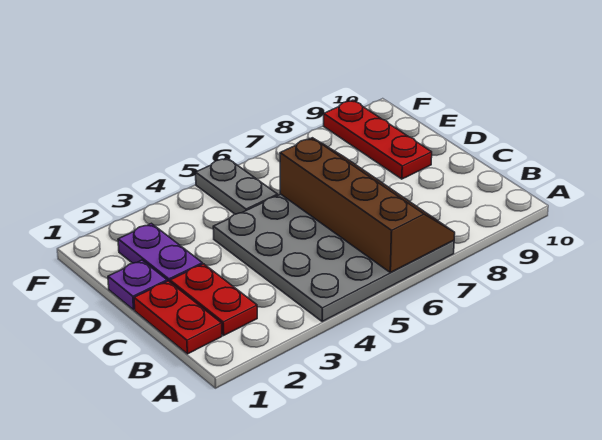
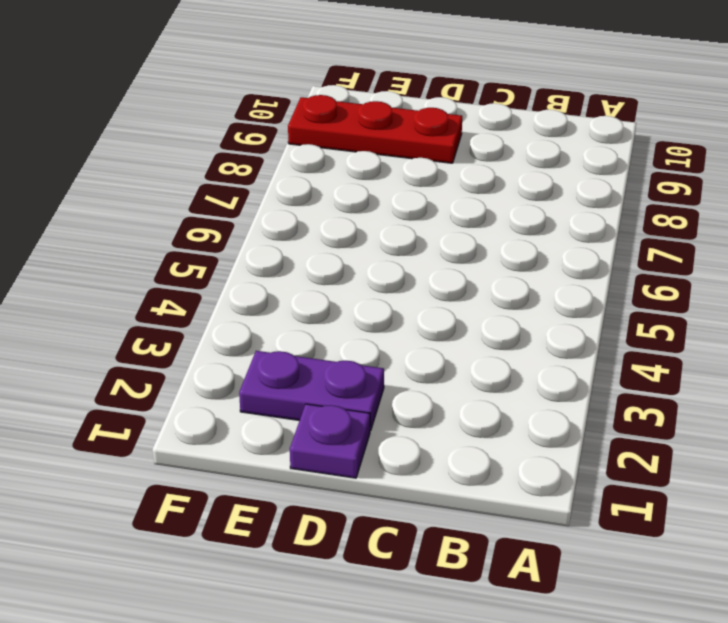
none -> grey plate A4:D7 level 1
none -> red plate B1:C1 level 1

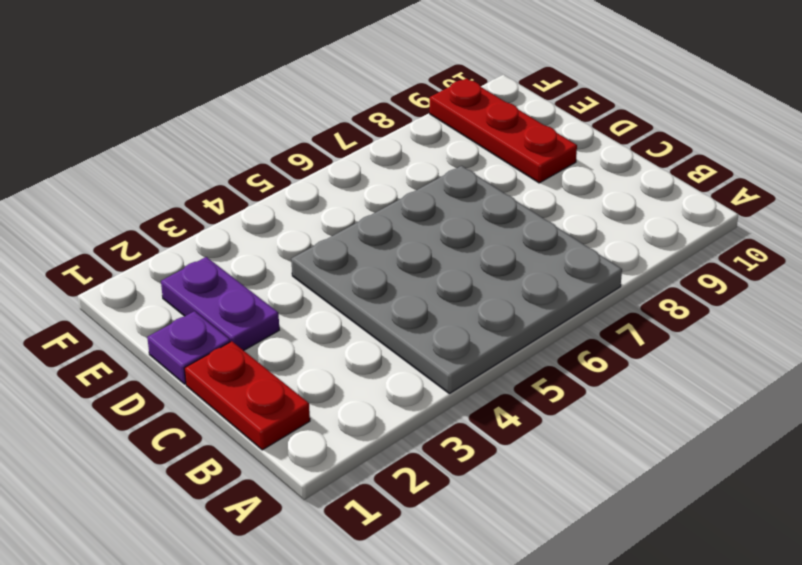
none -> red plate B2:C2 level 1
none -> grey plate E5:F5 level 1

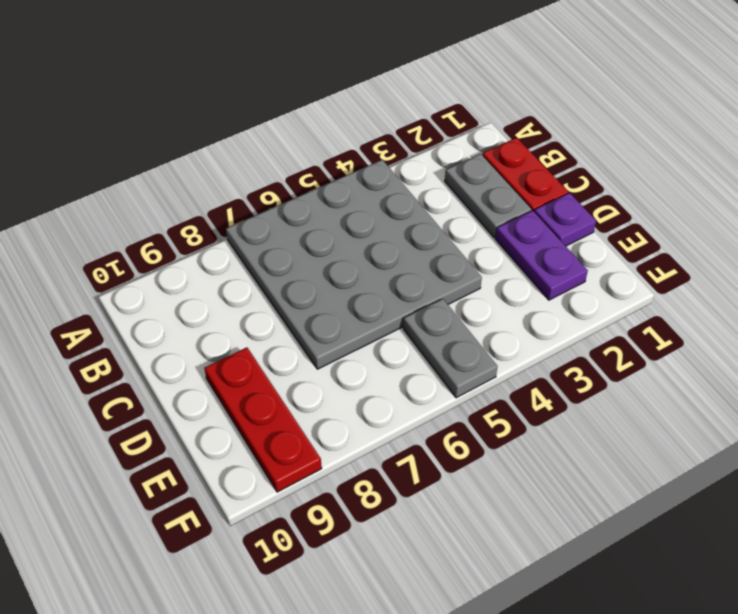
grey plate B2:C2 level 1 -> red plate B2:C2 level 1
none -> brown slope A6:D7 level 2 top 6

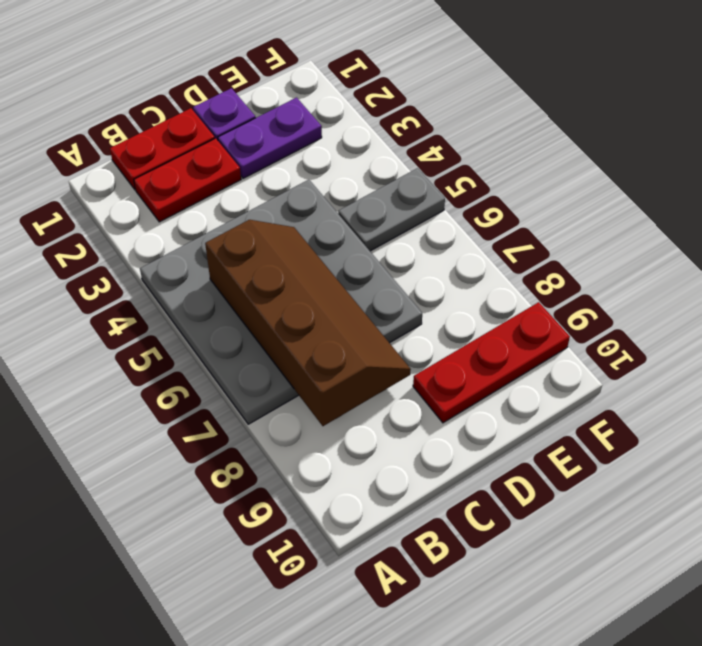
brown slope B5:C8 level 2 top B -> brown slope A6:D7 level 2 top 6

